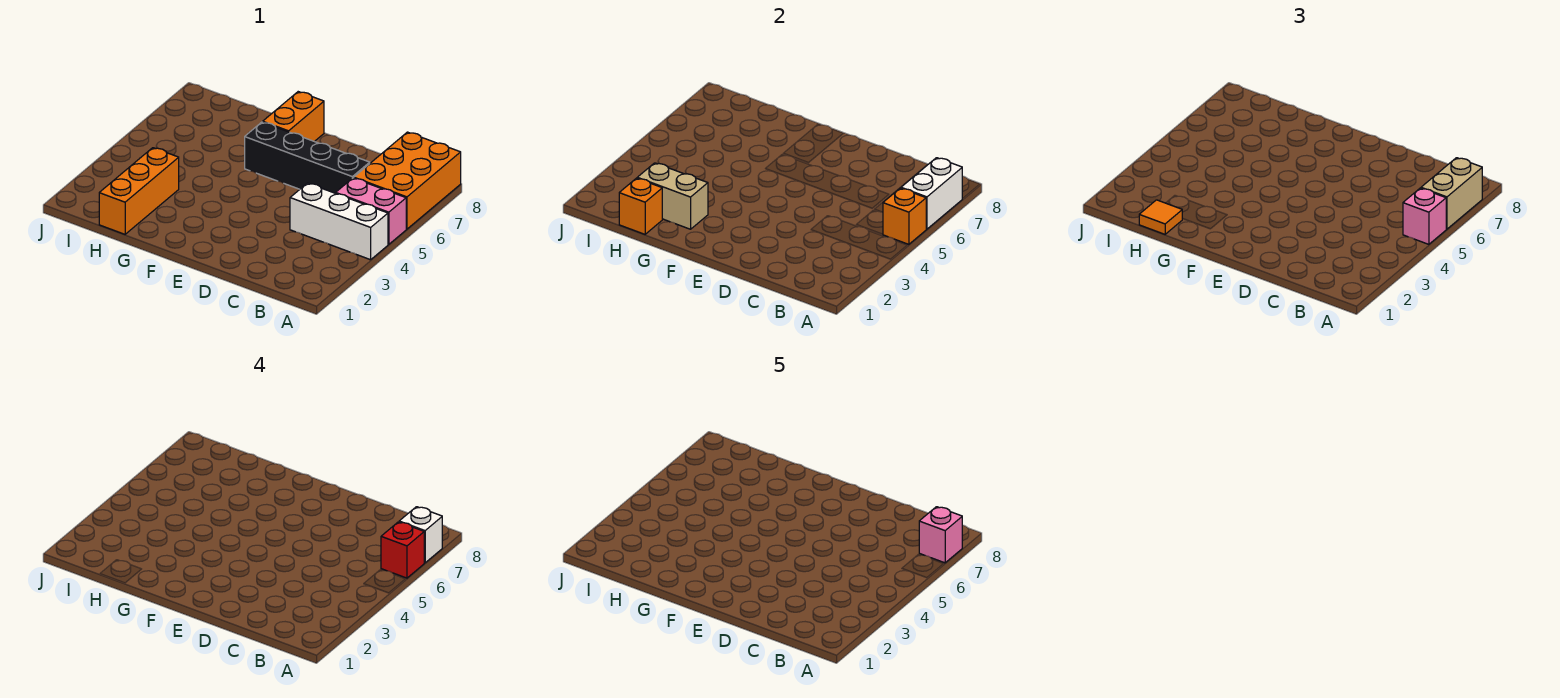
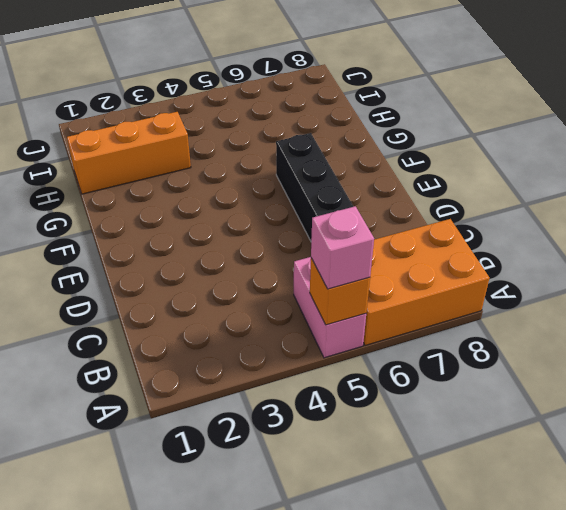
none -> white brick A4:C4 level 1
none -> orange brick F7:F8 level 1
none -> white brick A6:A7 level 2

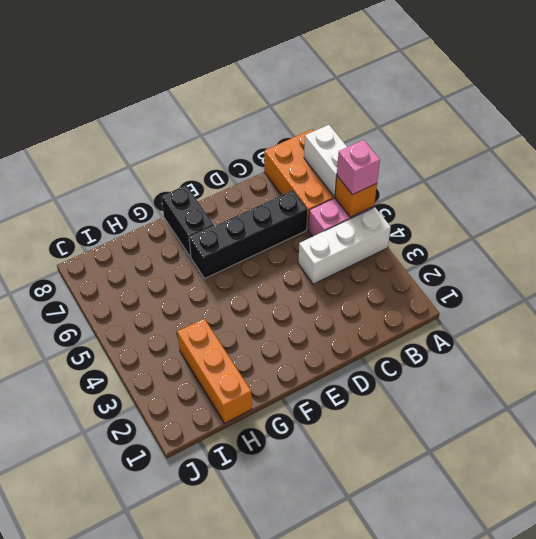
black brick F7:F8 level 1 -> orange brick F7:F8 level 1
none -> tan brick G2:H2 level 2
none -> orange brick H1 level 2
none -> tan brick A6:A7 level 3

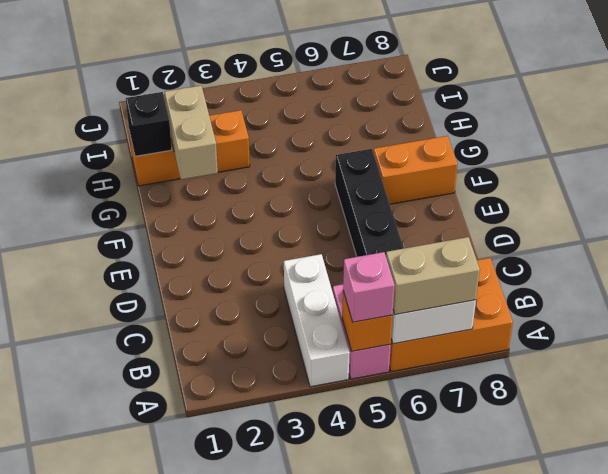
black brick H1 level 2 -> orange brick H1 level 2
none -> orange tile H1 level 3
none -> red brick A6 level 4
none -> white brick A7 level 4

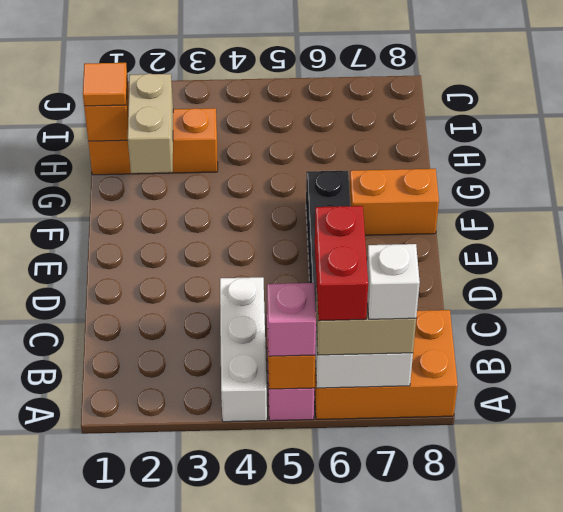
red brick A6:B6 level 4 -> red brick A6 level 4
none -> pink brick A7 level 5

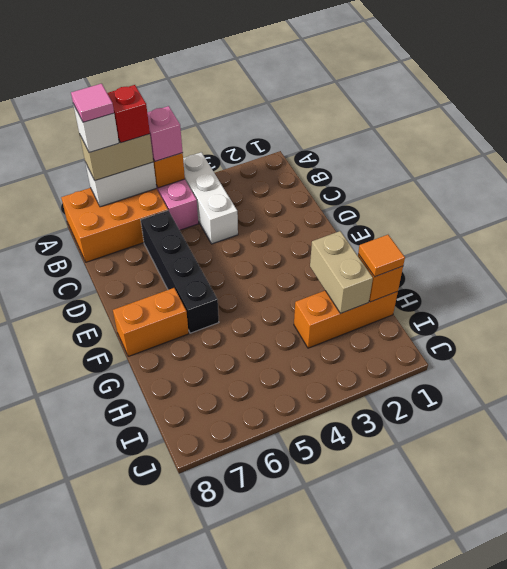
pink tile A7 level 5 -> pink brick A7 level 5

